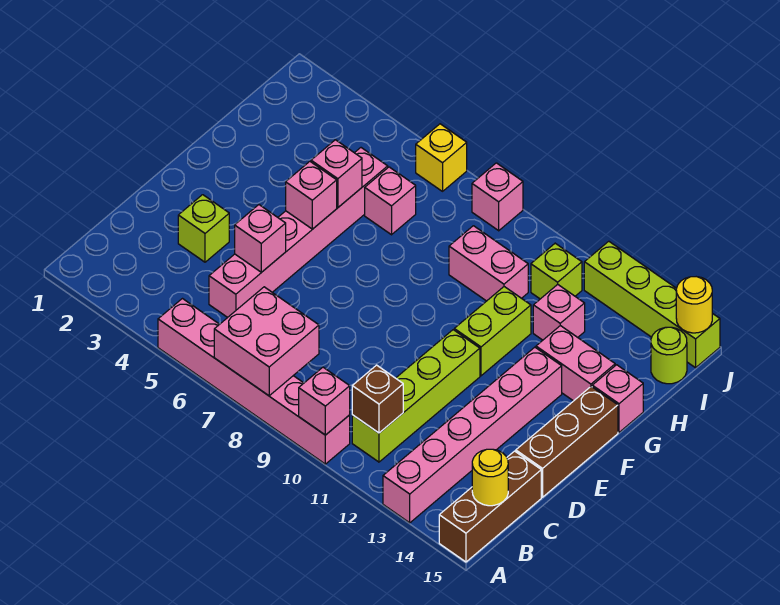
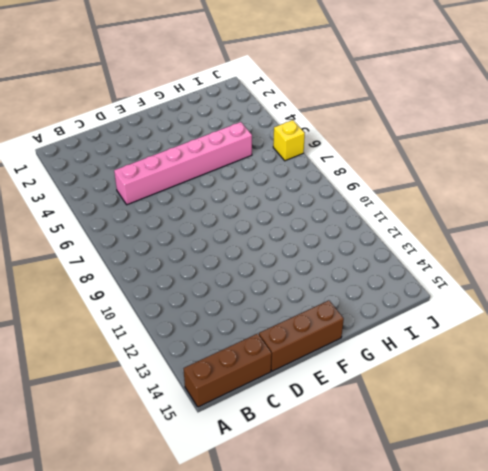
none -> pink brick A5:A10 level 1
none -> pink brick A13:F13 level 1
none -> lime brick B11:E11 level 1

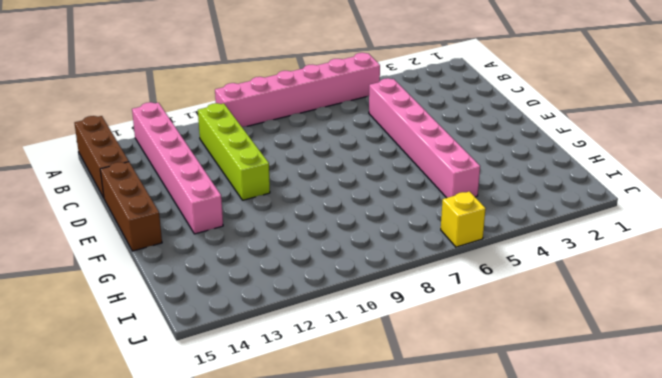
none -> lime brick D3 level 1
none -> lime brick F11:G11 level 1
none -> pink brick G13:G14 level 1

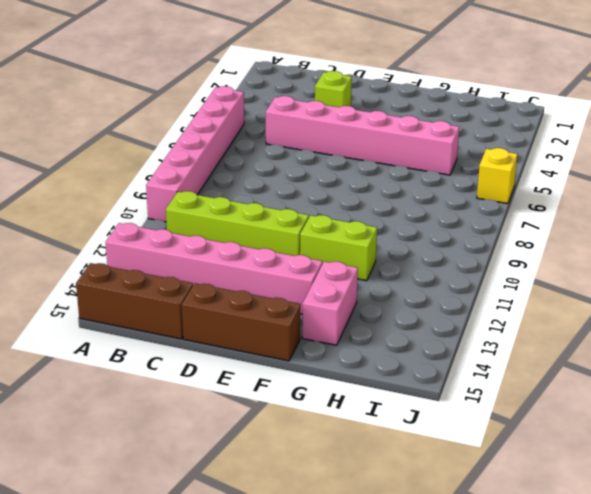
none -> pink brick G15 level 1
none -> pink brick H6 level 1
none -> pink brick H9:H10 level 1

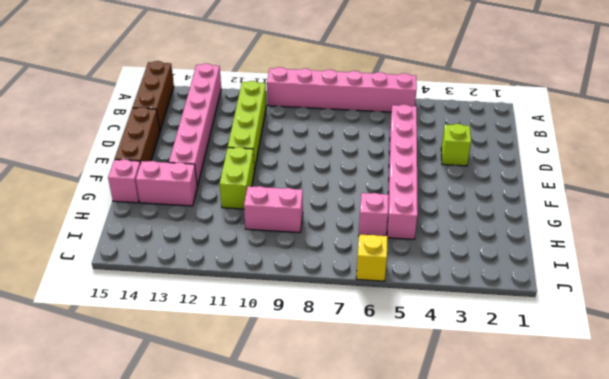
none -> pink brick H12 level 1
none -> lime brick I11 level 1
none -> lime round brick I15 level 1

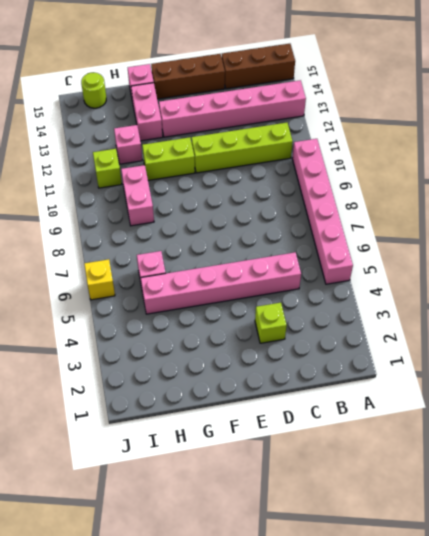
none -> pink brick J8 level 1
none -> lime brick J12:J15 level 1
none -> pink brick A7:B8 level 2

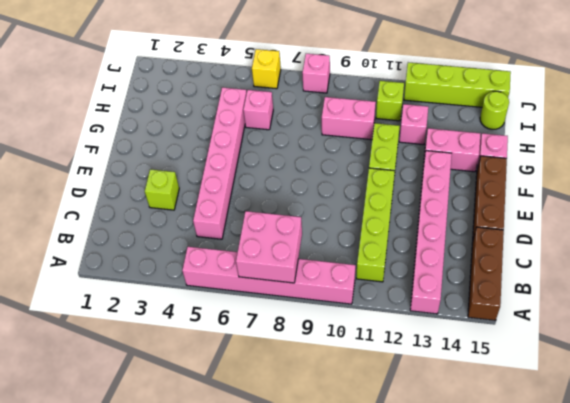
none -> pink brick A10 level 2
none -> brown brick B11 level 2
none -> yellow round brick B15 level 2

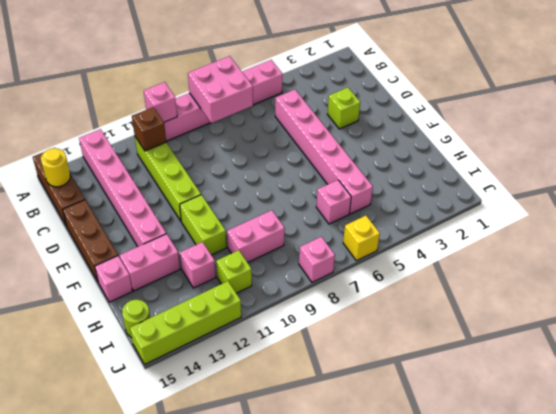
none -> pink brick D5 level 2
none -> pink brick F5 level 2
none -> pink brick G5 level 2

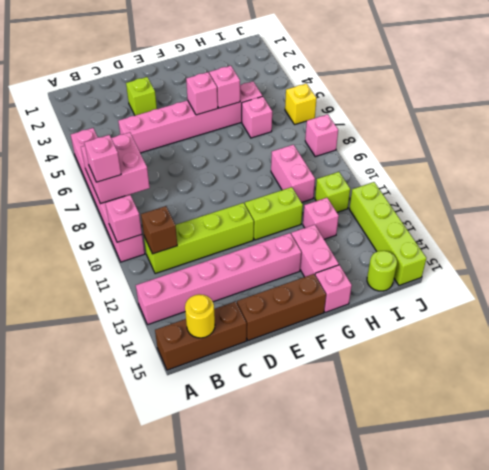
pink brick A8 level 3 -> pink brick D5 level 2
none -> yellow round brick J15 level 2

